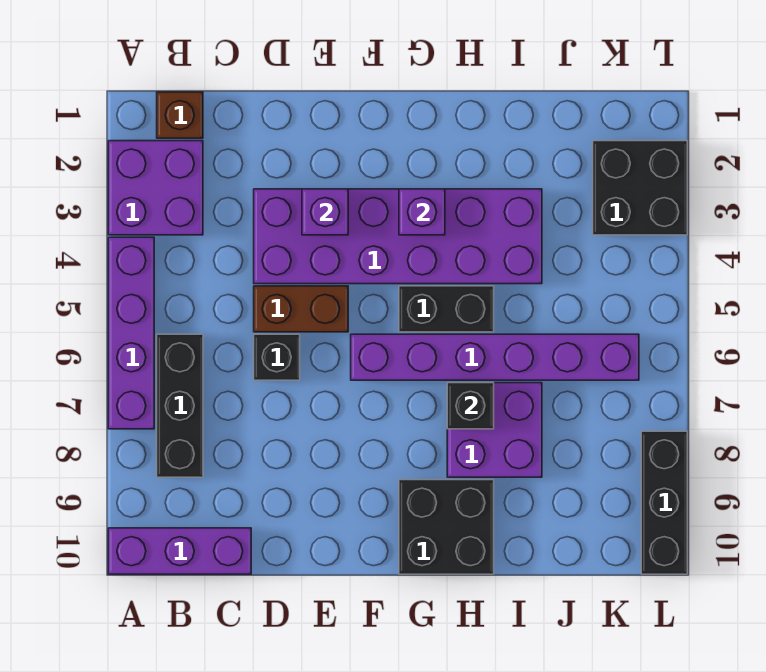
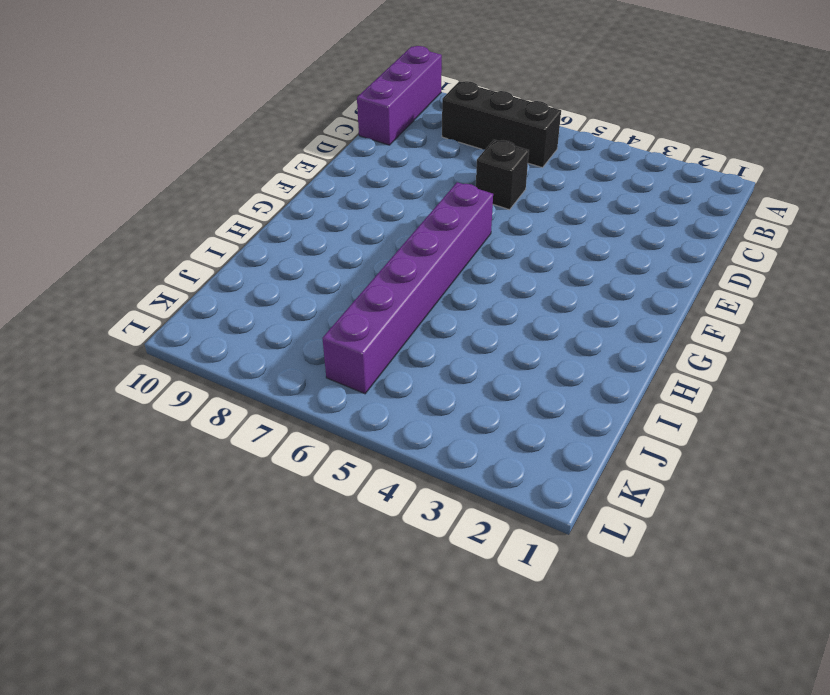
none -> purple brick A2:B3 level 1
none -> purple brick A4:A7 level 1
none -> brown brick B1 level 1

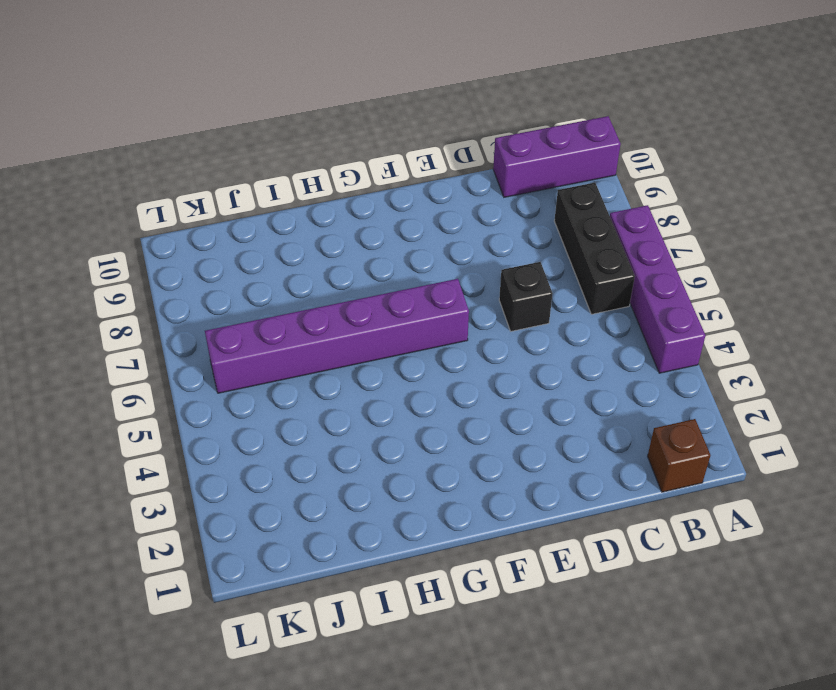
none -> purple brick A2:B3 level 1
none -> purple brick D3:I4 level 1
none -> brown brick D5:E5 level 1

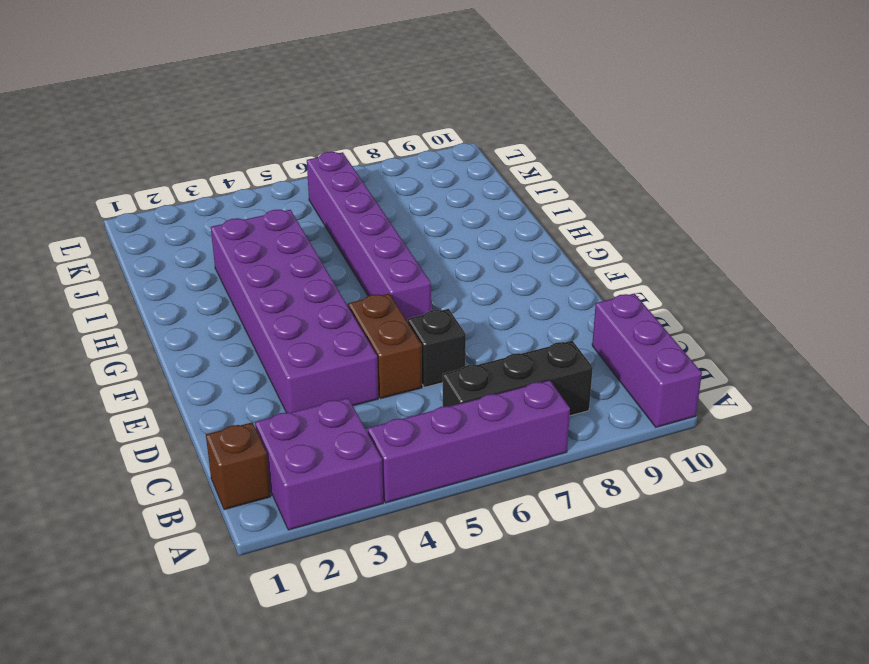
none -> black brick G5:H5 level 1
none -> black brick G9:H10 level 1
none -> purple brick H7:I8 level 1

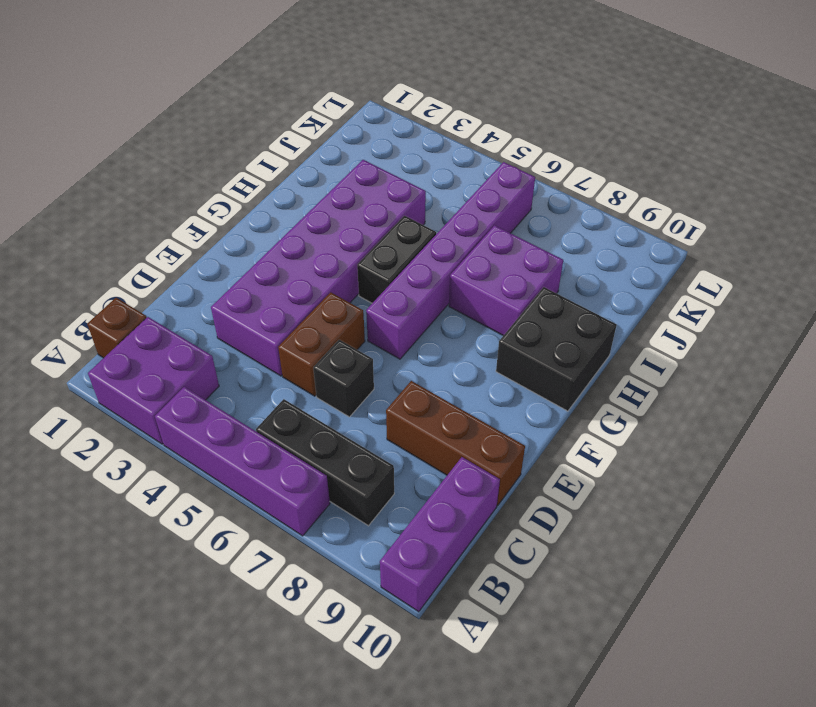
brown brick D8:D10 level 1 -> none
none -> black brick K2:L3 level 1
none -> black brick L8:L10 level 1
none -> purple brick E3 level 2

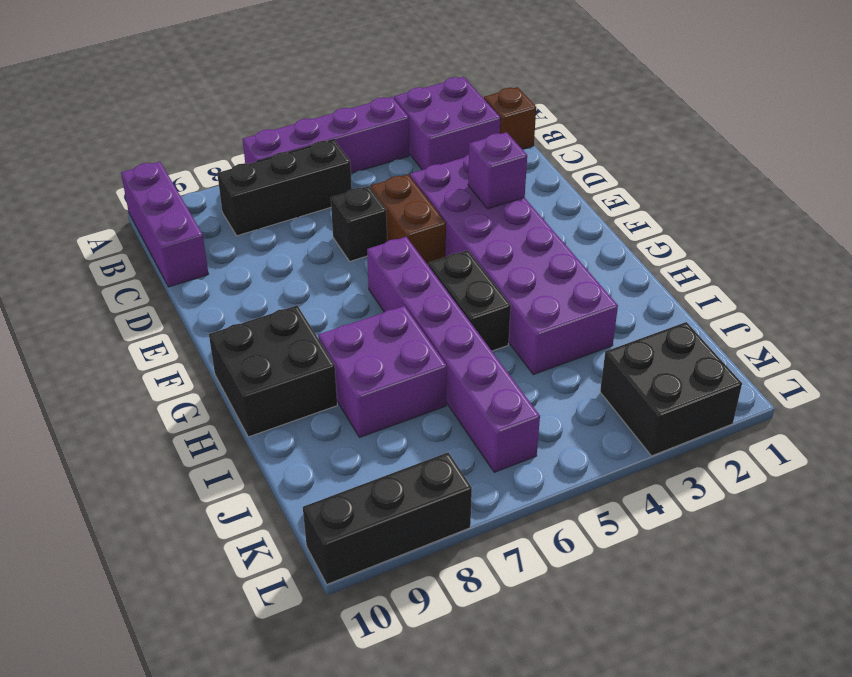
none -> purple brick G3 level 2
none -> black brick H7 level 2

